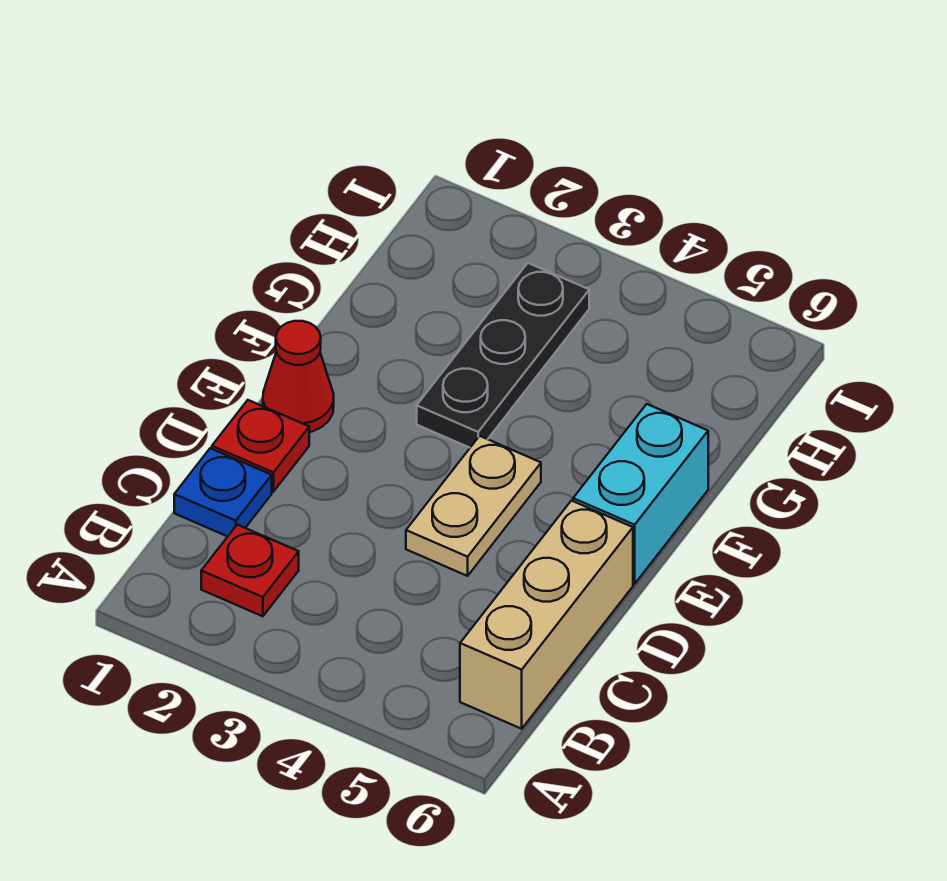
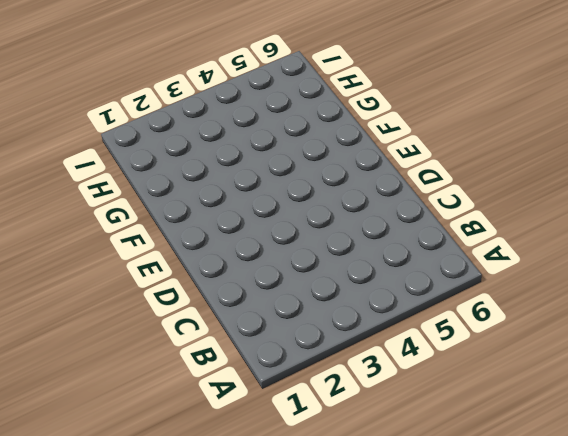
none -> red plate B2 level 1
none -> tan brick B6:D6 level 1

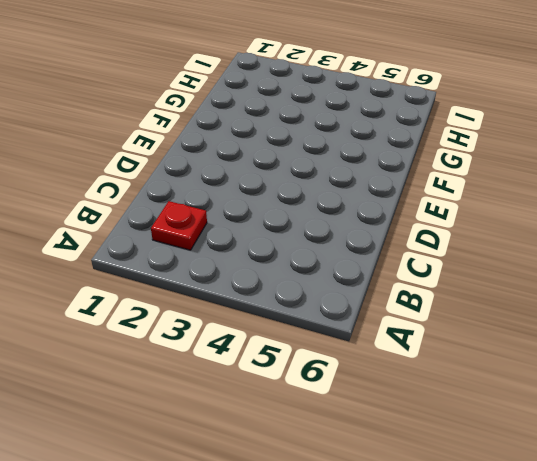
none -> tan brick B6:D6 level 1
none -> blue plate C1 level 1

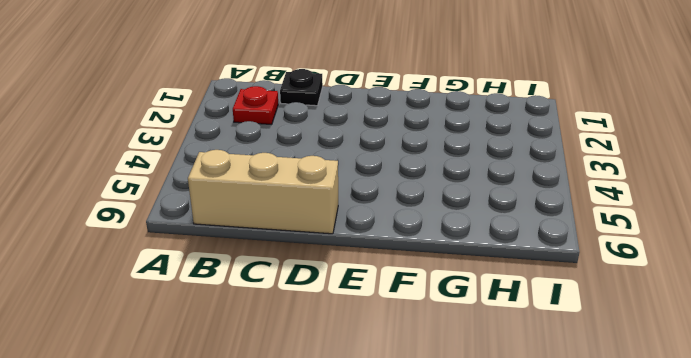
black plate C1 level 1 -> blue plate C1 level 1
none -> red plate D1 level 1
none -> tan plate D4:E4 level 1

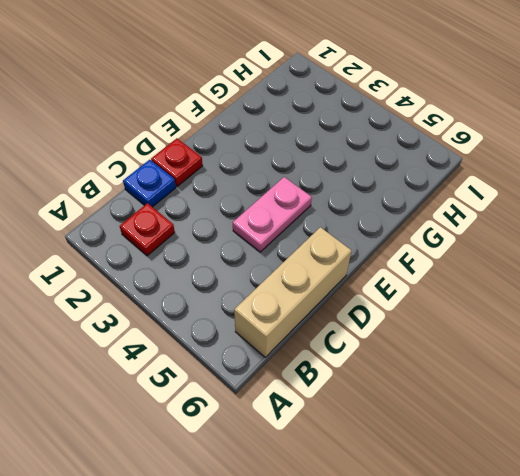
pink plate D4:E4 level 1 -> tan plate D4:E4 level 1
none -> red cone E1 level 1
none -> cyan brick E6:F6 level 1

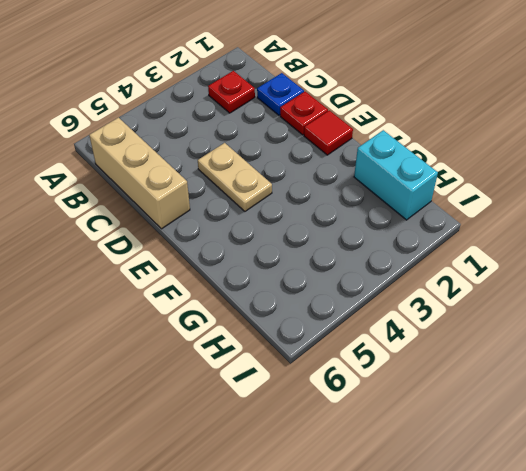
red tile E1 level 1 -> red cone E1 level 1
cyan brick G1:H1 level 1 -> cyan brick E6:F6 level 1
none -> black plate F3:H3 level 1

